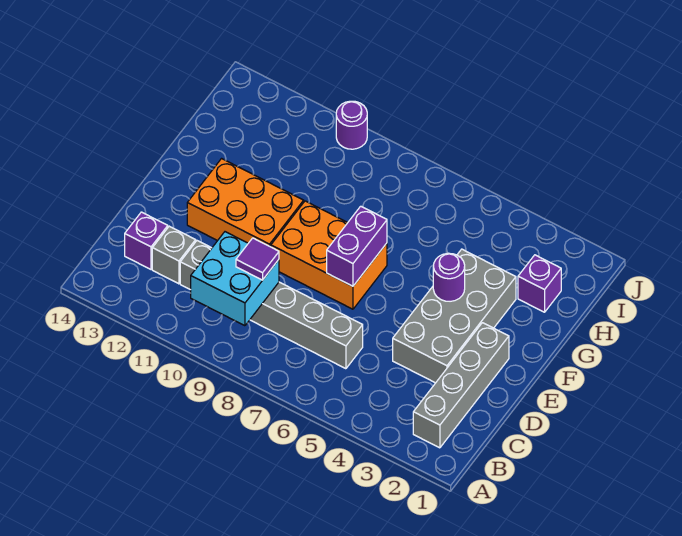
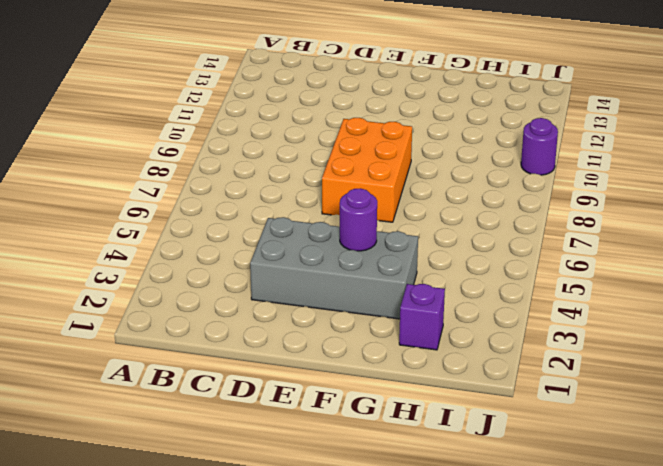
none -> grey brick B2:E2 level 1
none -> grey brick C6:C11 level 1
none -> grey brick C12 level 1

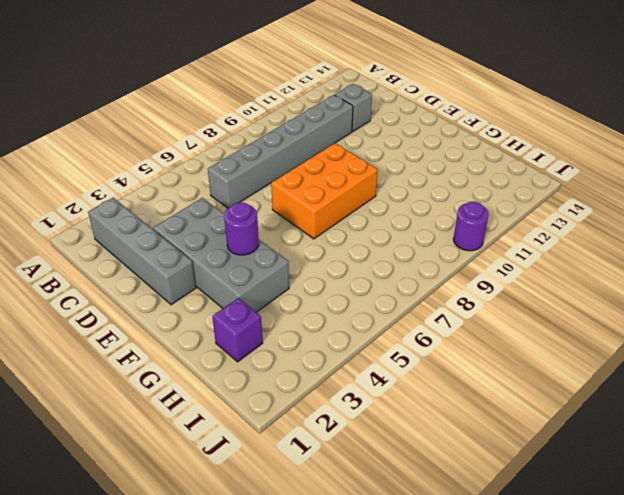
none -> purple brick C13 level 1
none -> orange brick E10:F12 level 1
none -> cyan brick B9:C10 level 2

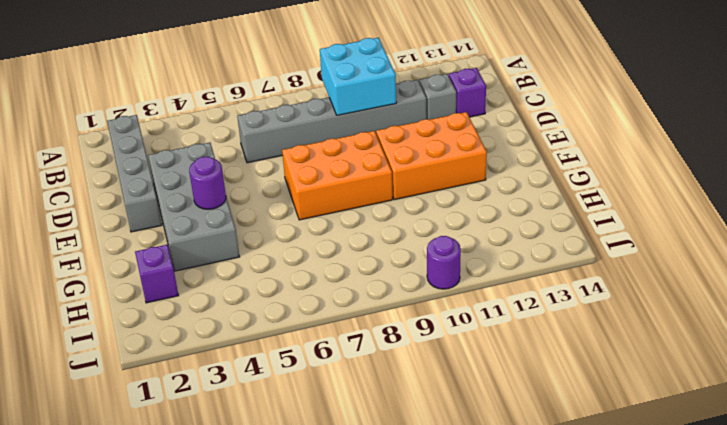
none -> purple brick E7:F7 level 2
none -> purple tile C9 level 3

